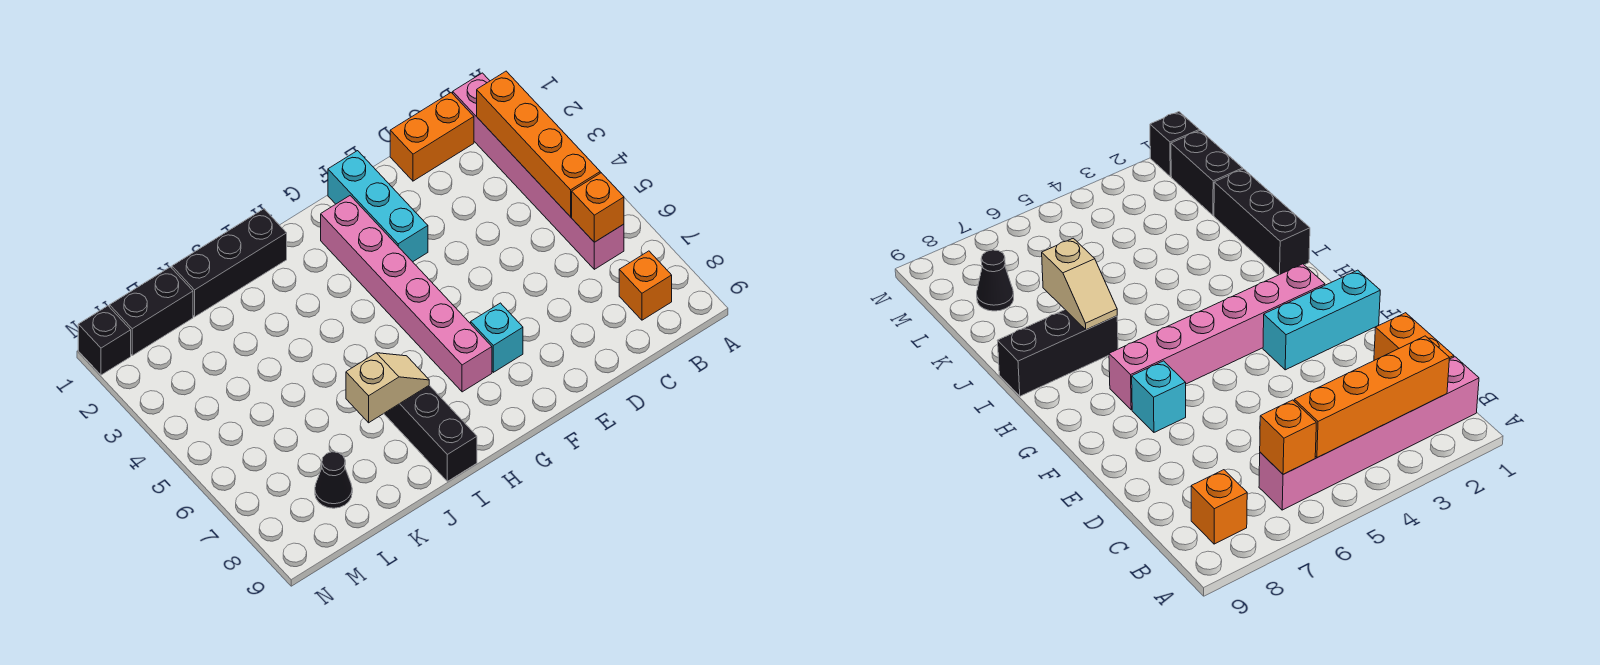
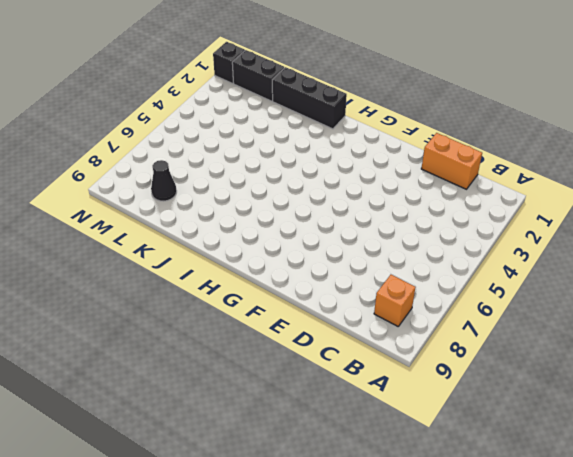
none -> pink brick B1:B6 level 1
none -> cyan brick F1:F3 level 1
none -> cyan brick F7 level 1

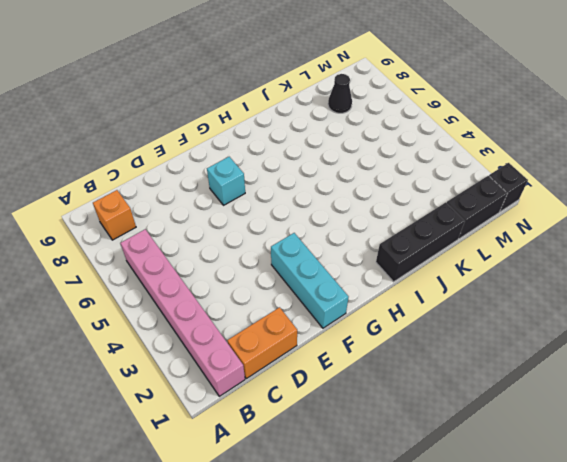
none -> pink brick G2:G7 level 1
none -> black brick I7:I9 level 1
none -> orange brick B2:B5 level 2

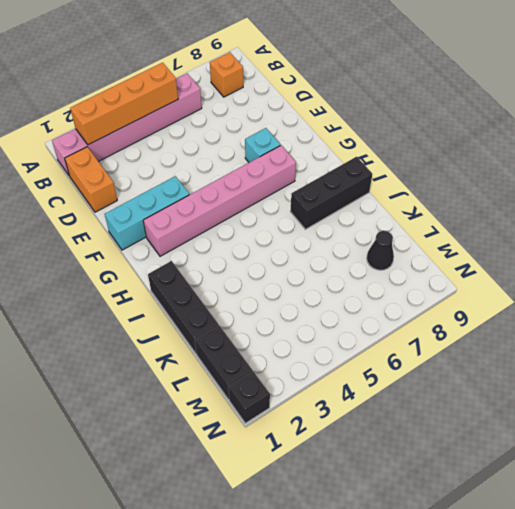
none -> orange brick B6 level 2
none -> tan slope I7:J7 level 2 top J

